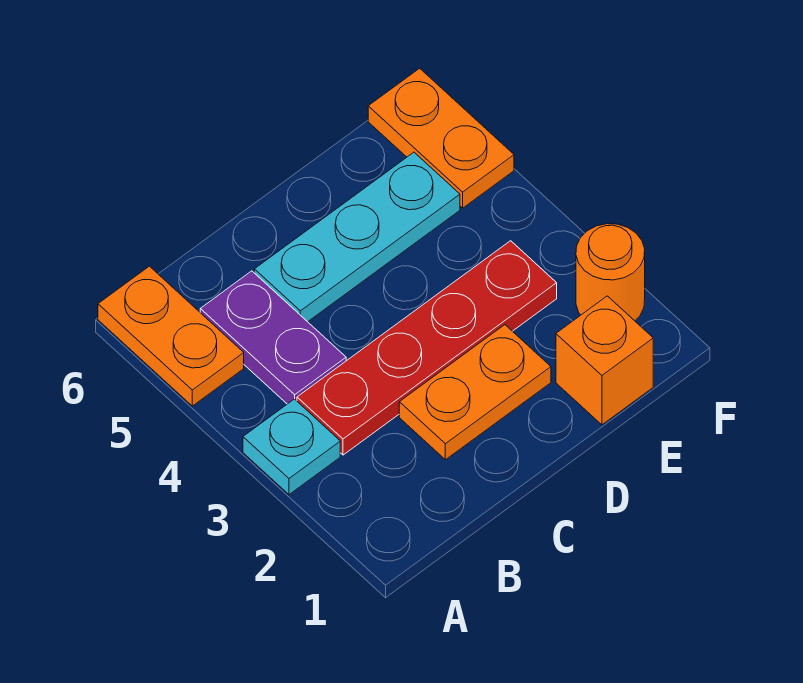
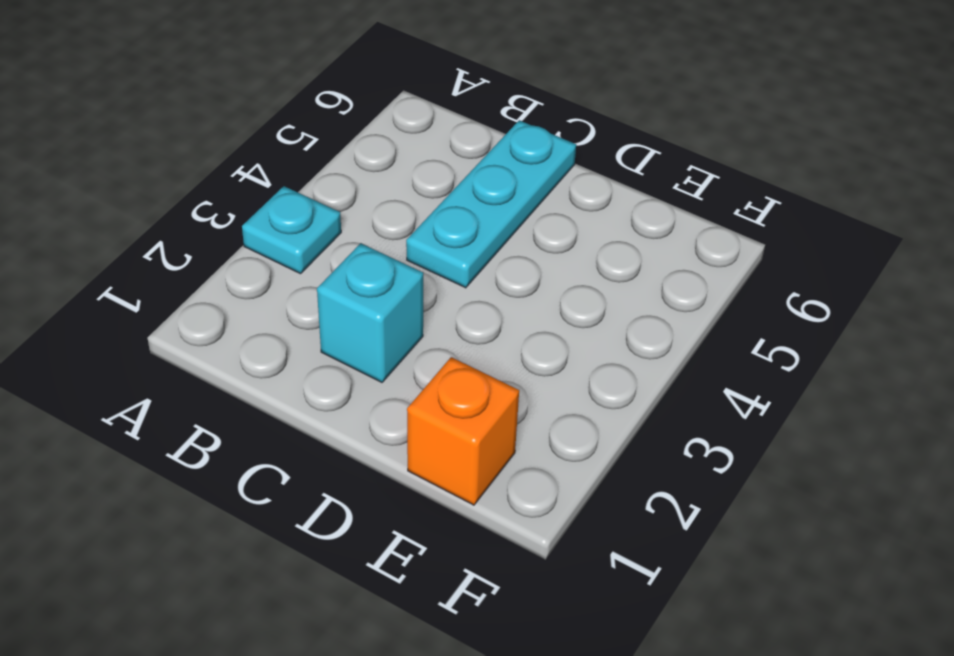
cyan brick C2 level 1 -> orange plate C2:D2 level 1
cyan plate C4:C6 level 1 -> cyan plate C5:E5 level 1
none -> orange plate A5:A6 level 1
none -> red plate B3:E3 level 1

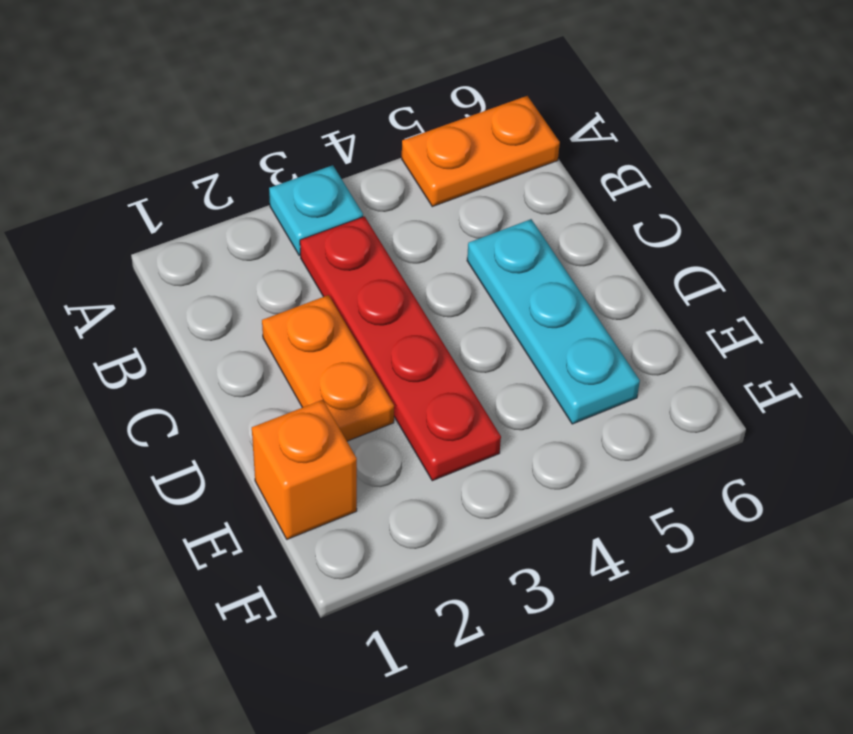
none -> purple plate B4:B5 level 1
none -> orange round brick F2 level 1

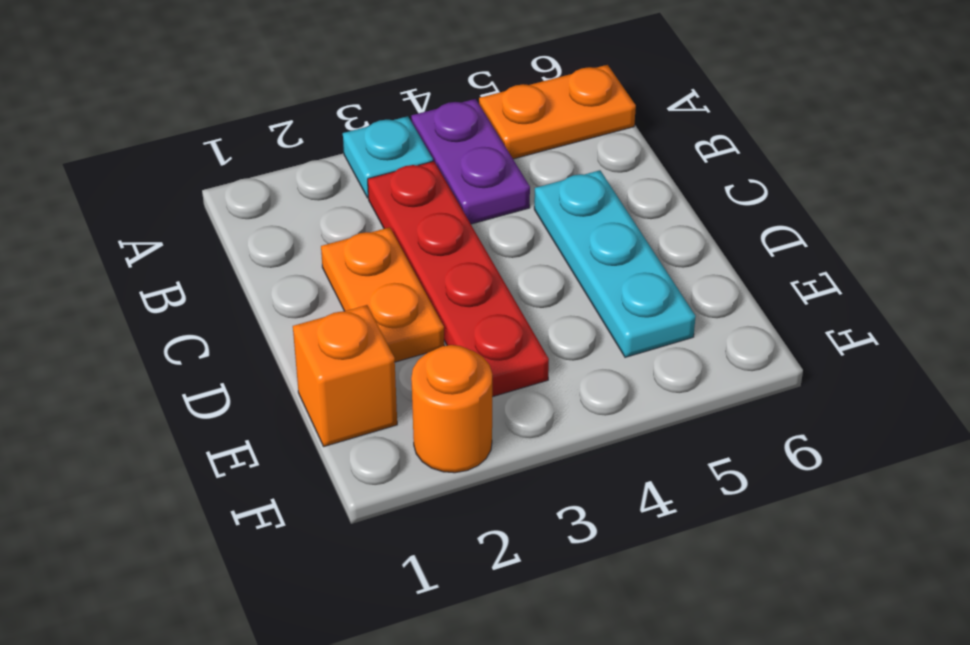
purple plate A4:B4 level 1 -> purple plate B4:B5 level 1
none -> orange plate F5:F6 level 1

